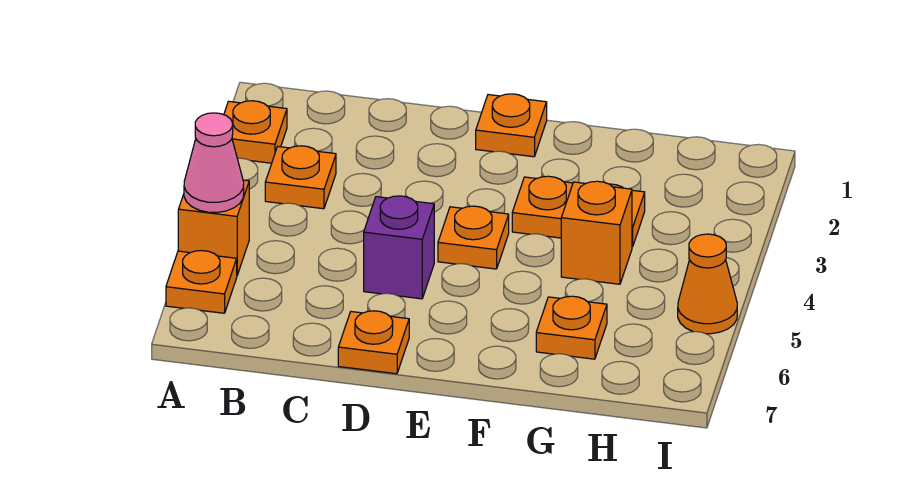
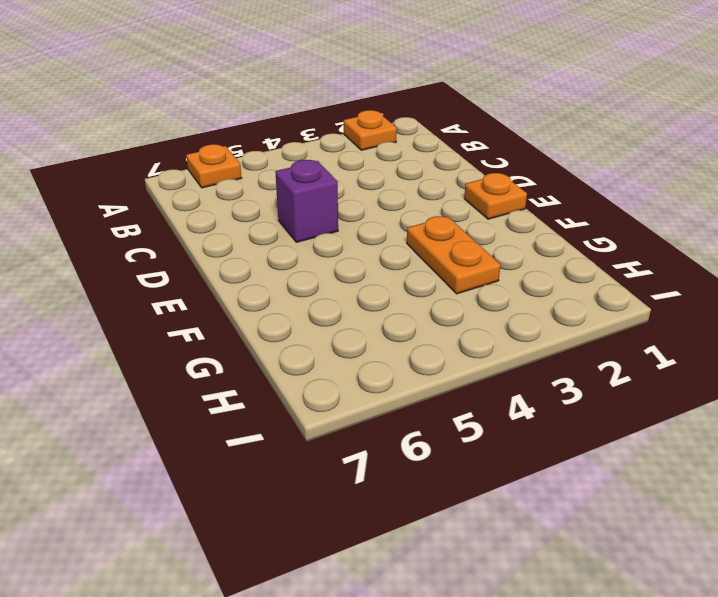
none -> orange brick A5 level 1
none -> orange plate B3 level 1
none -> orange plate D7 level 1

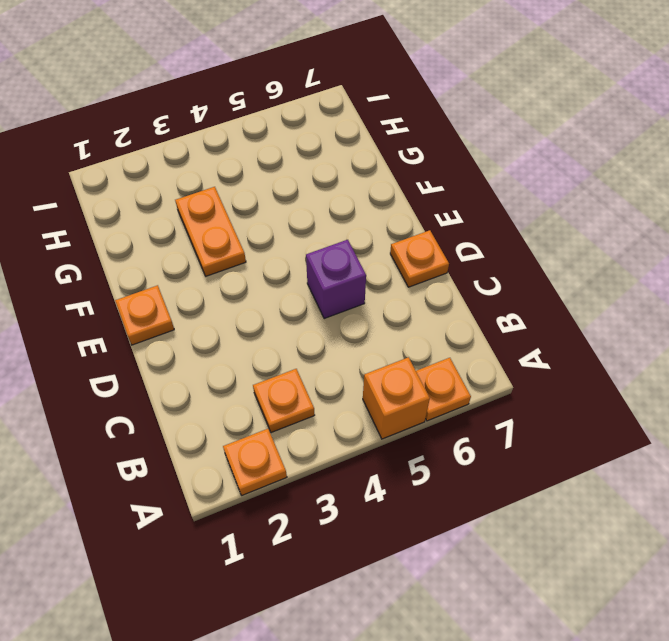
none -> orange plate E4 level 1
none -> orange brick G4 level 1
none -> orange plate G6 level 1

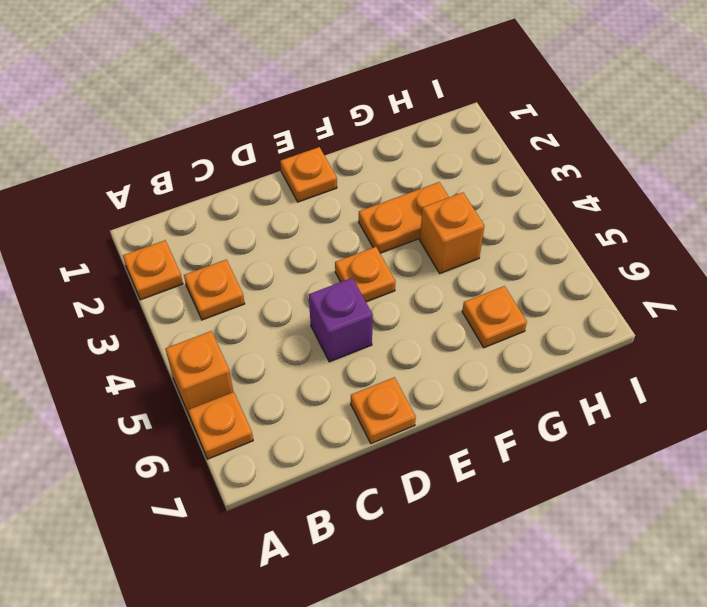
none -> orange cone I5 level 1
none -> pink cone A5 level 2

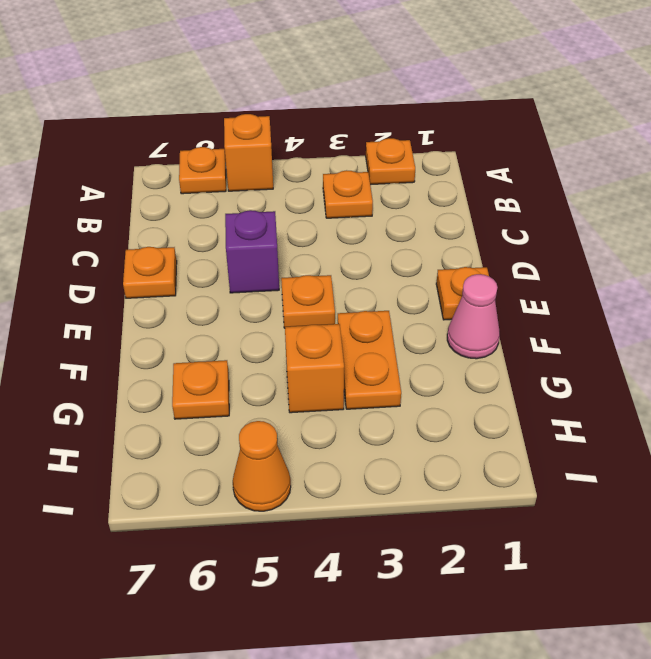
pink cone F1 level 1 -> pink cone A5 level 2

